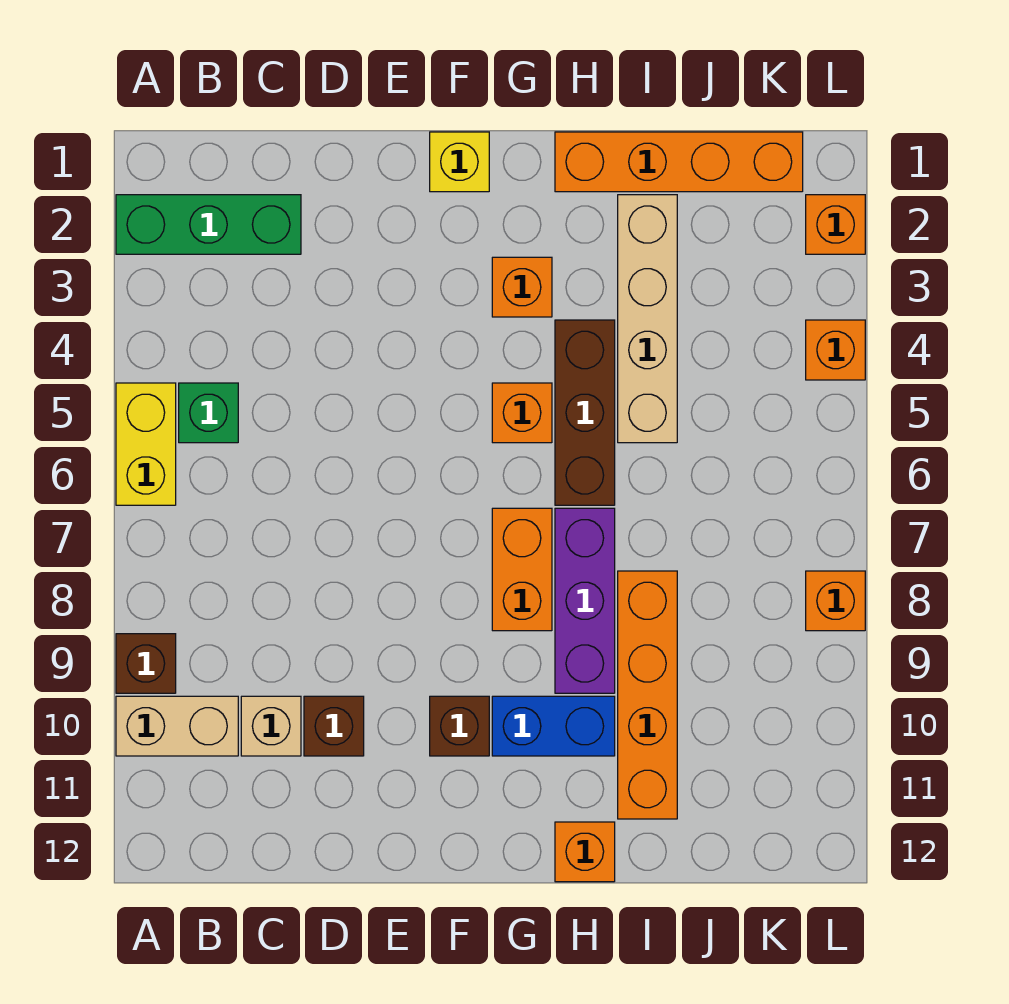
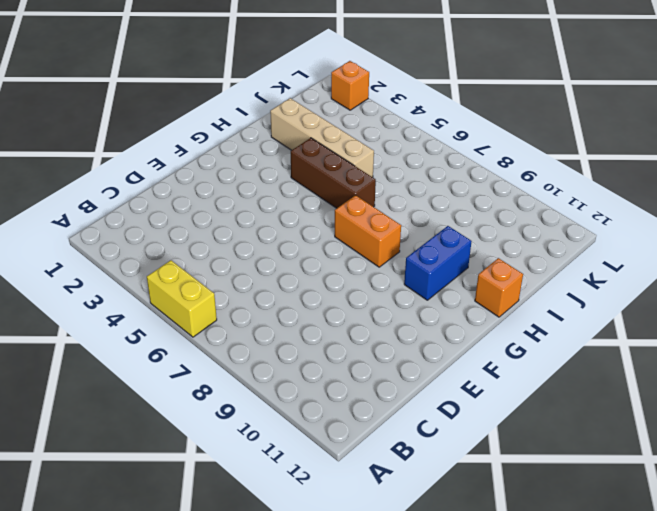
none -> green brick A2:C2 level 1
none -> brown brick A9 level 1
none -> tan brick A10:B10 level 1

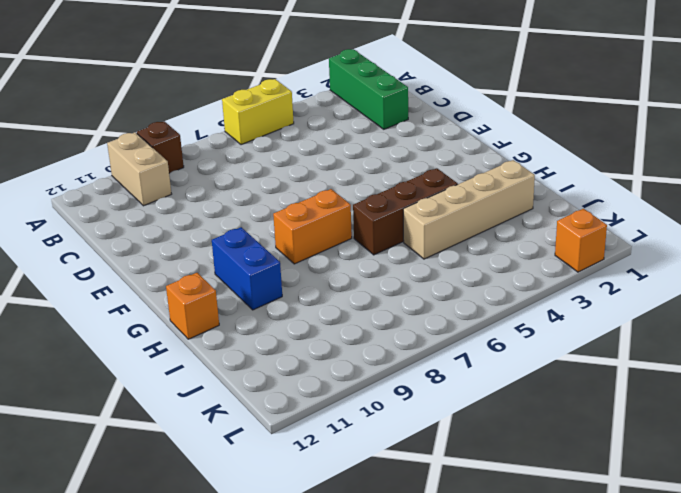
none -> green brick B5 level 1
none -> tan brick C10 level 1
none -> brown brick D10 level 1

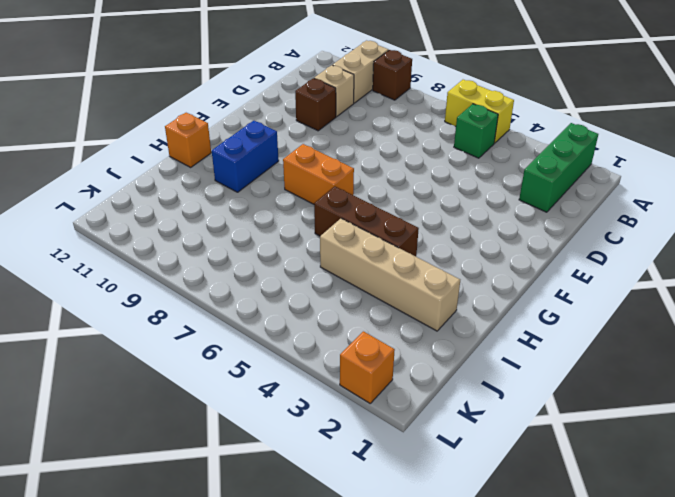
none -> yellow brick F1 level 1
none -> brown brick F10 level 1
none -> orange brick G3 level 1

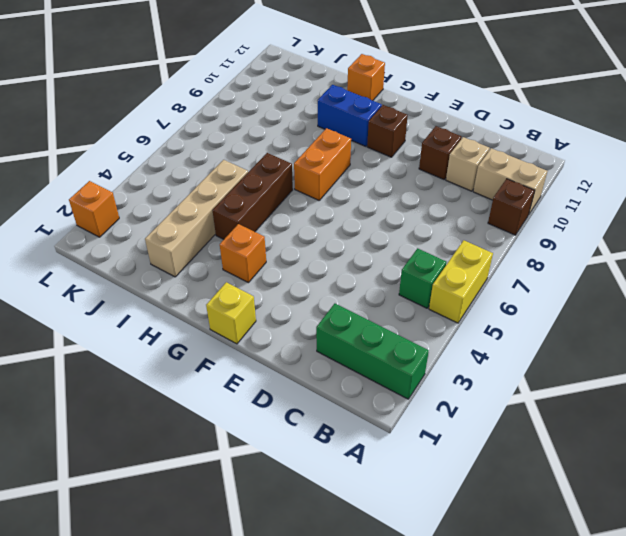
none -> orange brick G5 level 1
none -> orange brick H1:K1 level 1
none -> purple brick H7:H9 level 1

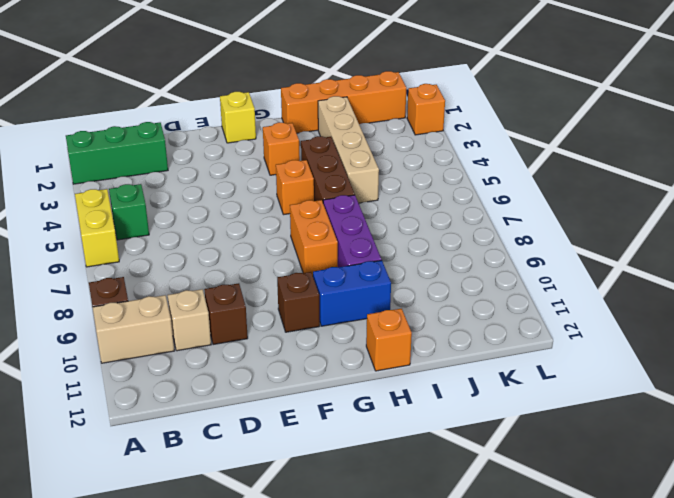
none -> orange brick I8:I11 level 1
none -> orange brick L4 level 1
none -> orange brick L8 level 1

